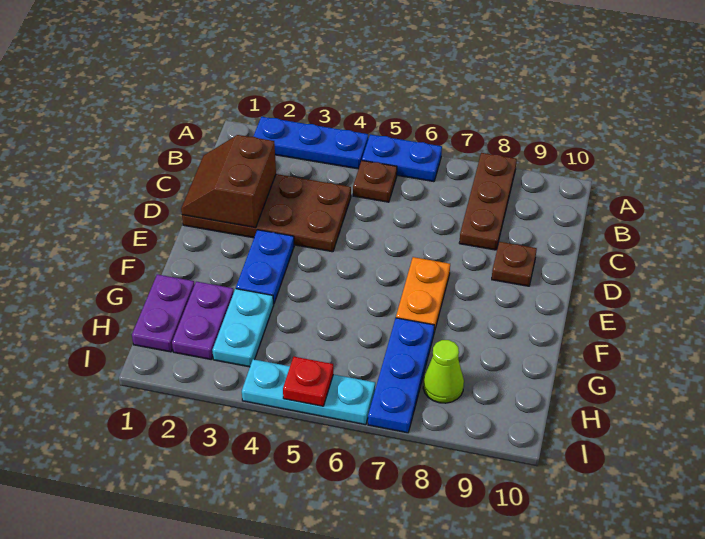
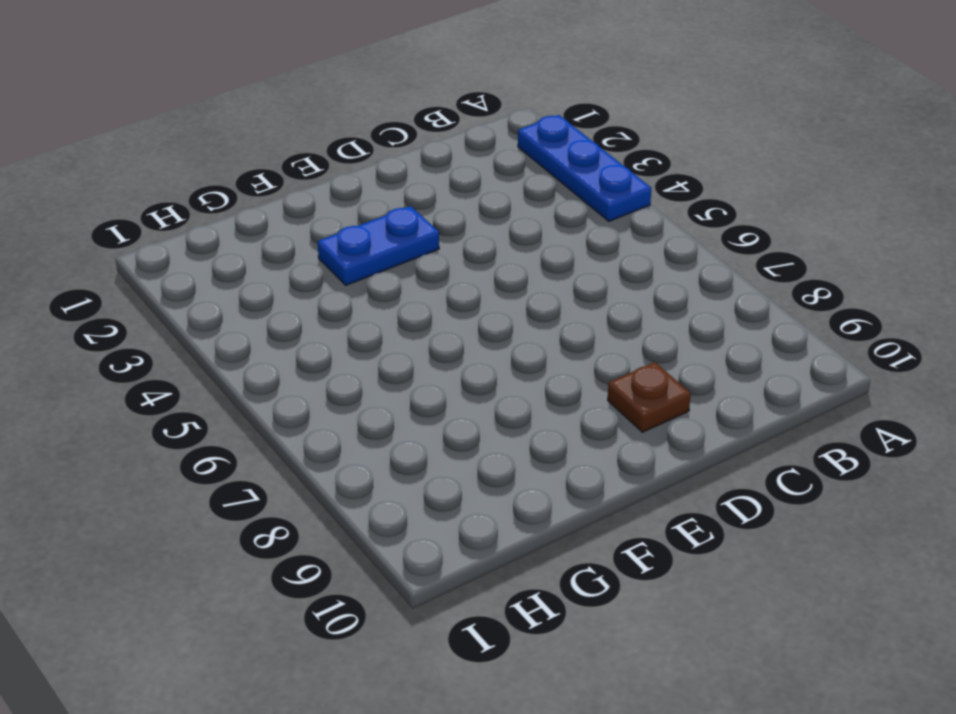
none -> blue plate A5:A6 level 1
none -> brown plate A8:C8 level 1
none -> brown plate B5 level 1

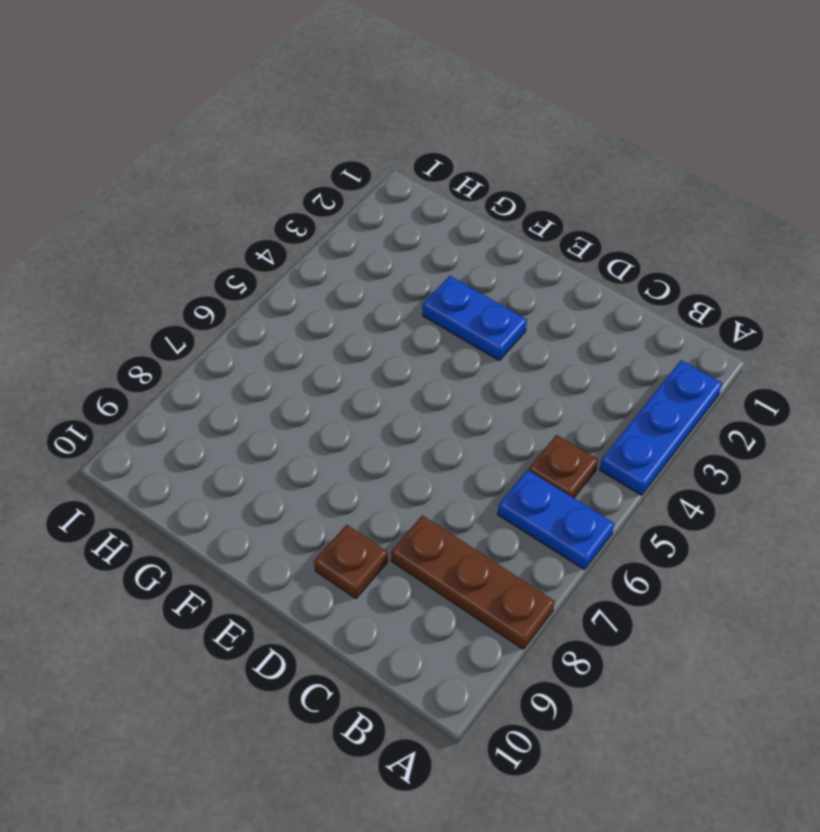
blue plate A6:B6 level 1 -> blue plate A5:A6 level 1
none -> brown plate C1:D4 level 1
none -> orange plate E7:F7 level 1
none -> purple plate G1:H1 level 1

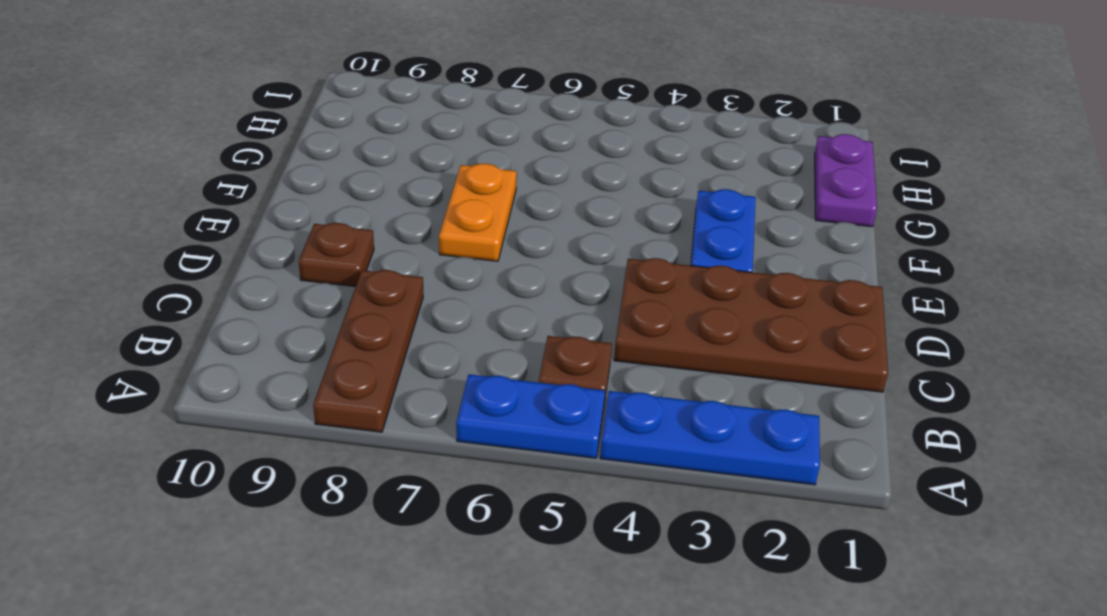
none -> purple plate G2:H2 level 1
none -> cyan plate G3:H3 level 1
none -> blue plate G7:I7 level 1

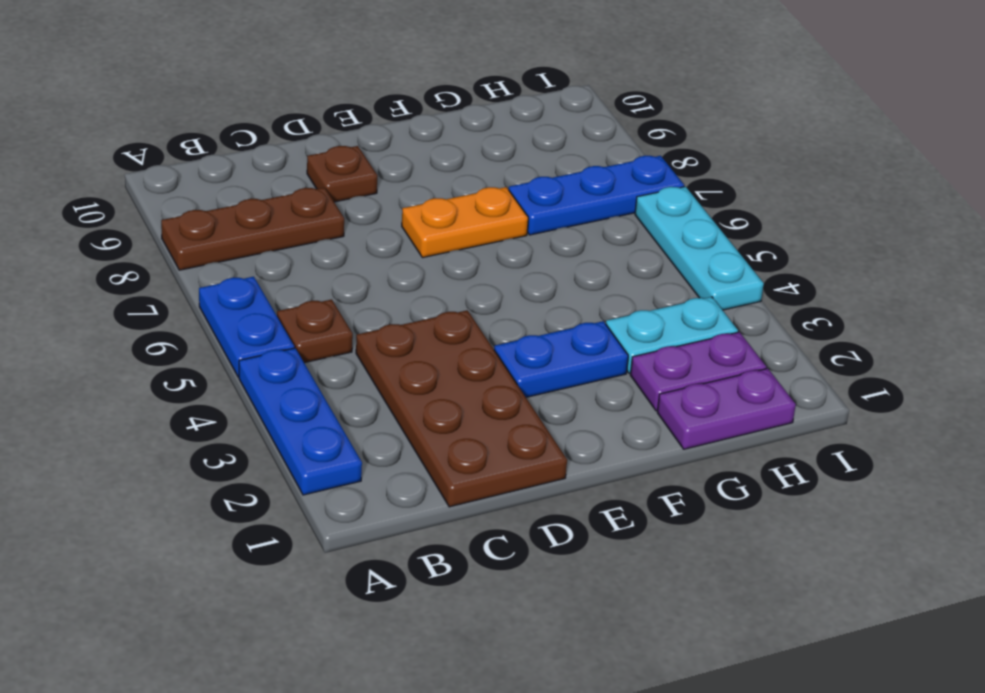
none -> lime cone H8 level 1
none -> brown slope C1:D2 level 2 top 2
none -> red plate I5 level 2

